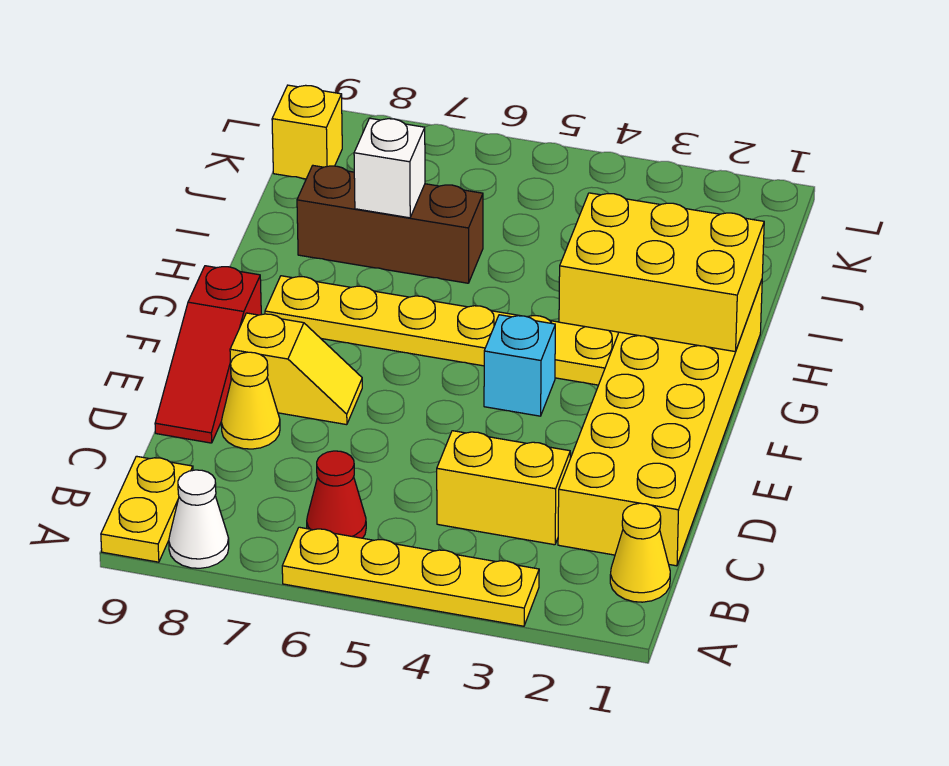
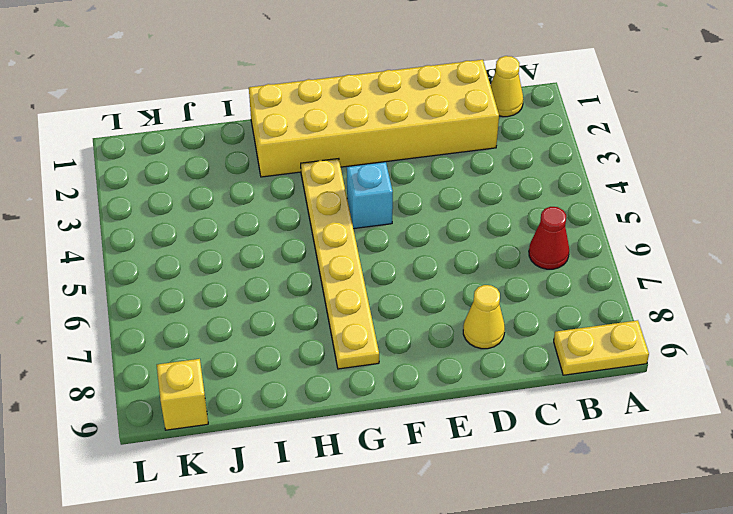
none -> yellow plate A3:A6 level 1
none -> white cone A8 level 1
none -> yellow brick C3:C4 level 1

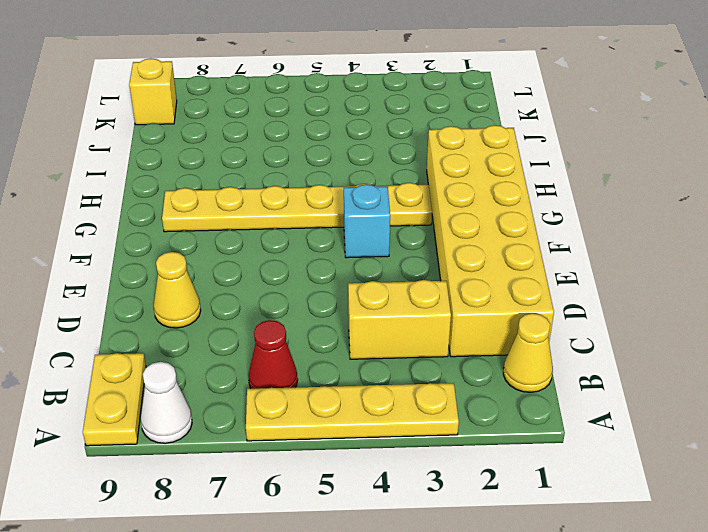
none -> red slope D9:F9 level 1 top F
none -> yellow slope E7:E8 level 1 top 8
none -> brown brick I6:I8 level 1

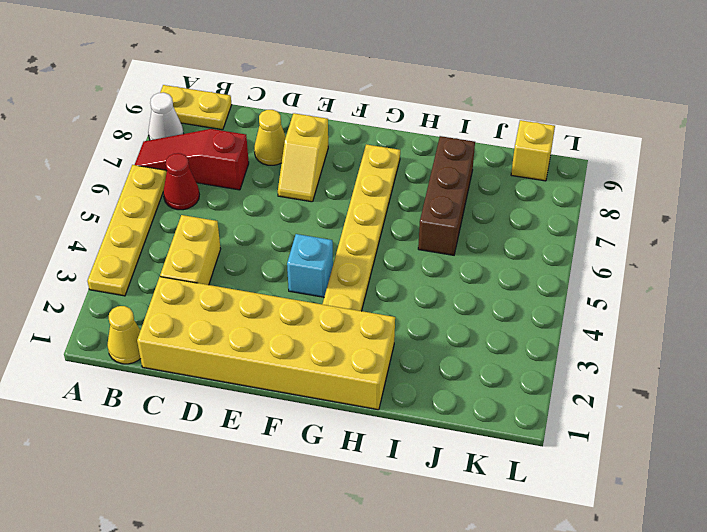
red slope A7:C7 level 1 top C -> red slope D9:F9 level 1 top F
none -> yellow brick G1:H3 level 2
none -> white brick I7 level 2

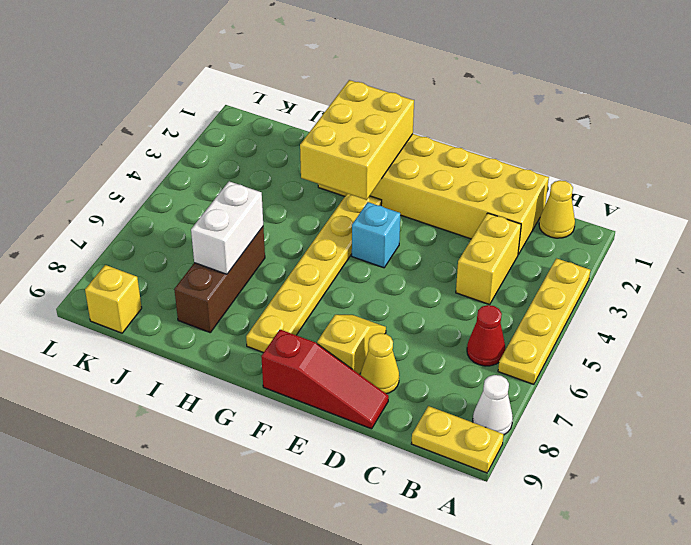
white brick I6:I7 level 2 -> white brick I7 level 2

